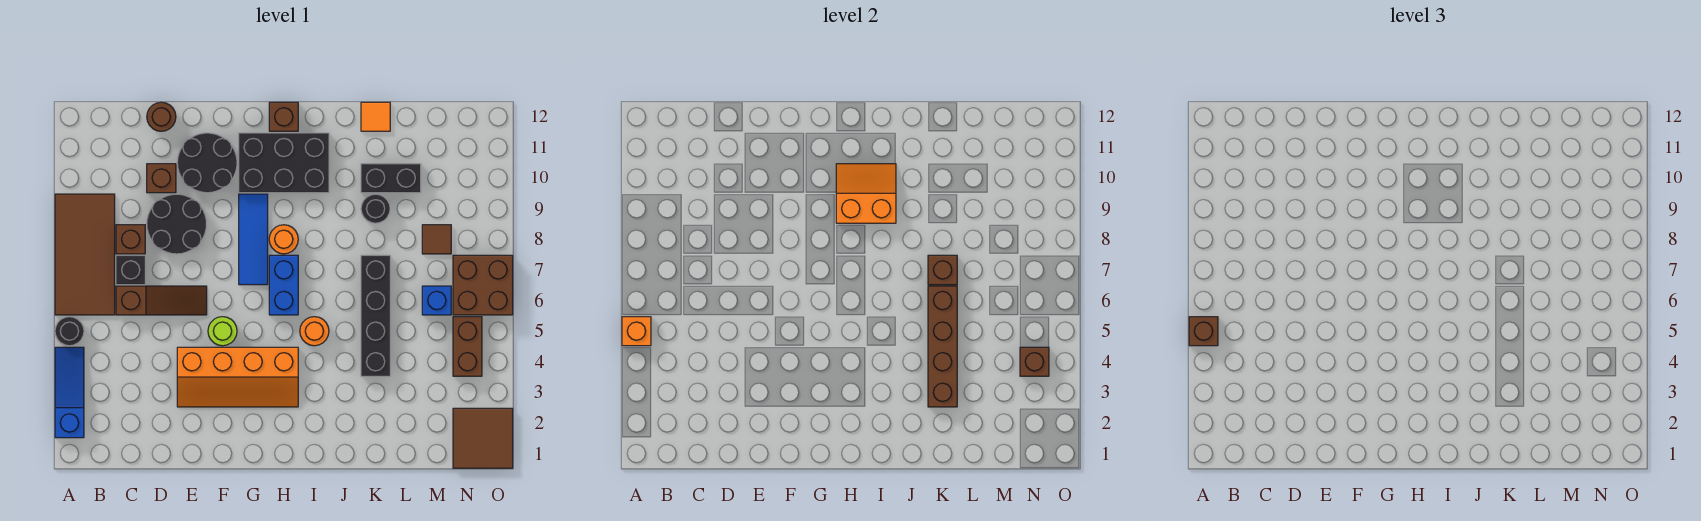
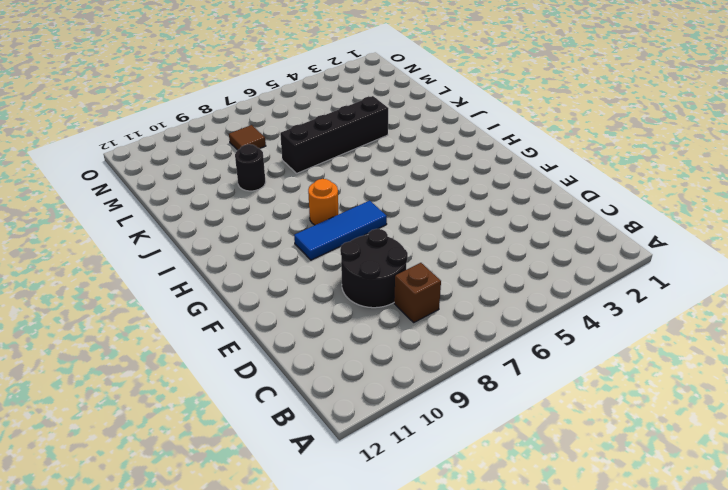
none -> blue slope A2:A4 level 1 top 2
none -> black round brick A5 level 1
none -> brown tile A6:B9 level 1
none -> brown slope C6:E6 level 1 top C

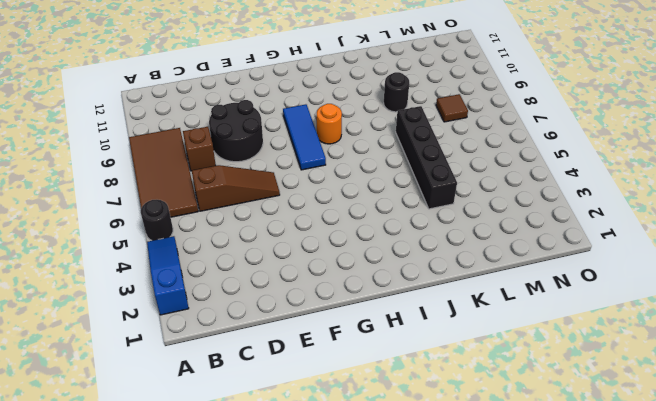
none -> black brick C7 level 1
none -> brown brick D10 level 1
none -> brown round brick D12 level 1
none -> orange slope E3:H4 level 1 top 4

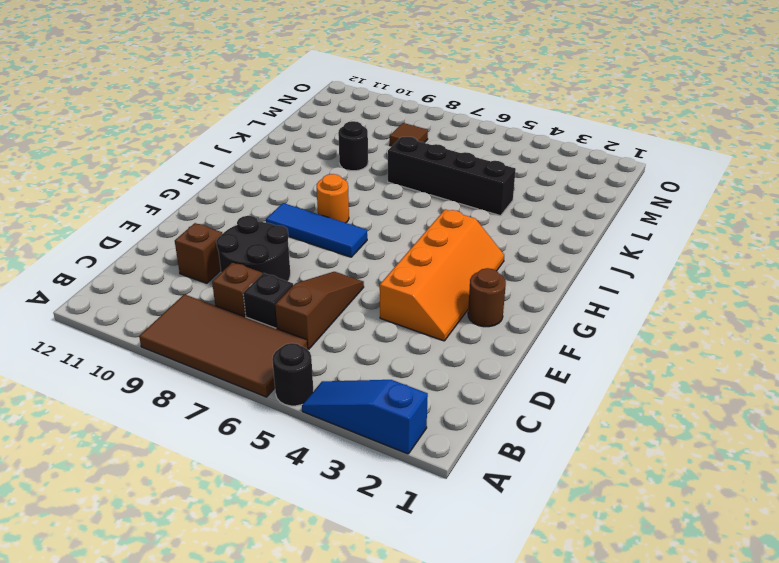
brown round brick F2 level 1 -> brown round brick D12 level 1
none -> black round brick E10:F11 level 1
none -> lime round brick F5 level 1
none -> black brick G10:I11 level 1
none -> blue brick H6:H7 level 1

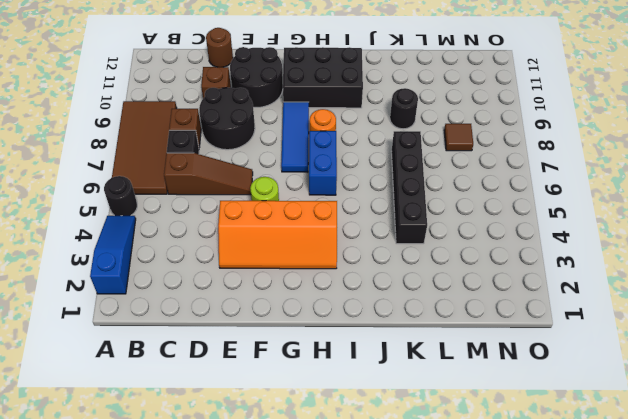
none -> brown brick H12 level 1
none -> orange round brick I5 level 1
none -> black brick K10:L10 level 1
none -> orange tile K12 level 1

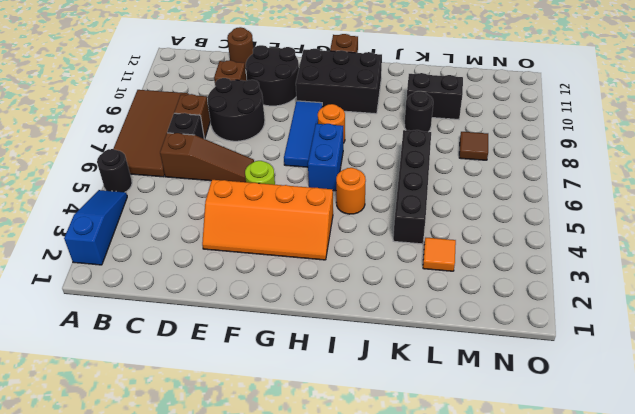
orange tile L3 level 1 -> orange tile K12 level 1
none -> blue brick M6 level 1
none -> brown tile N1:O2 level 1
none -> brown brick N4:N5 level 1
none -> brown brick N6:O7 level 1

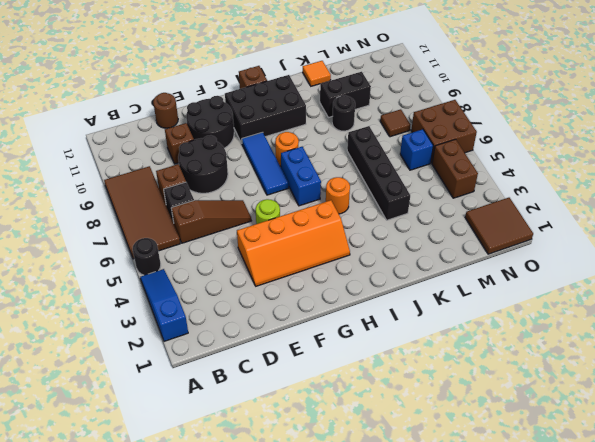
none -> orange brick A5 level 2
none -> orange slope H9:I10 level 2 top 9
none -> brown brick K3:K6 level 2
none -> brown brick K7 level 2

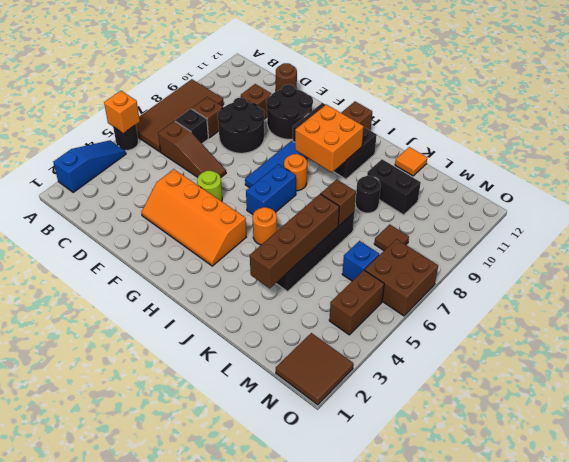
orange brick H9:I10 level 2 -> orange slope H9:I10 level 2 top 9
none -> brown brick N4 level 2
none -> brown brick A5 level 3

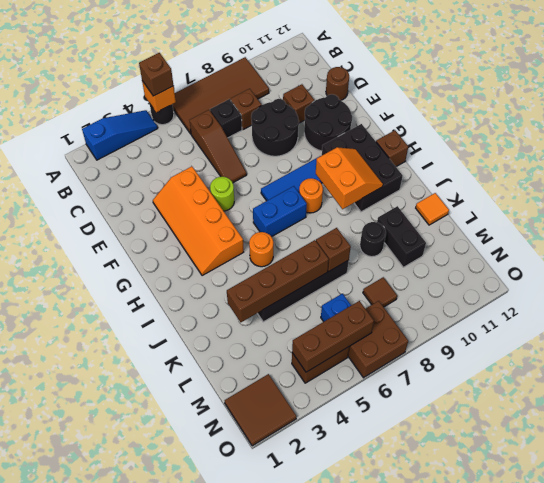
brown brick N4:N6 level 2 -> brown brick N4 level 2

